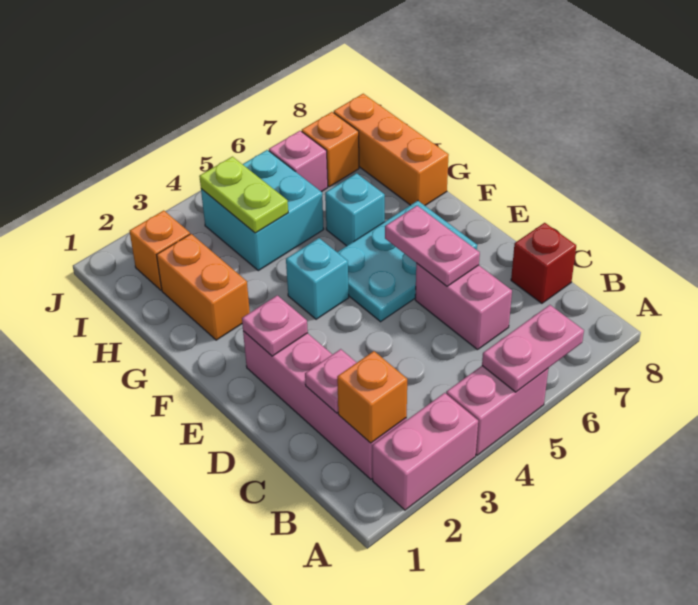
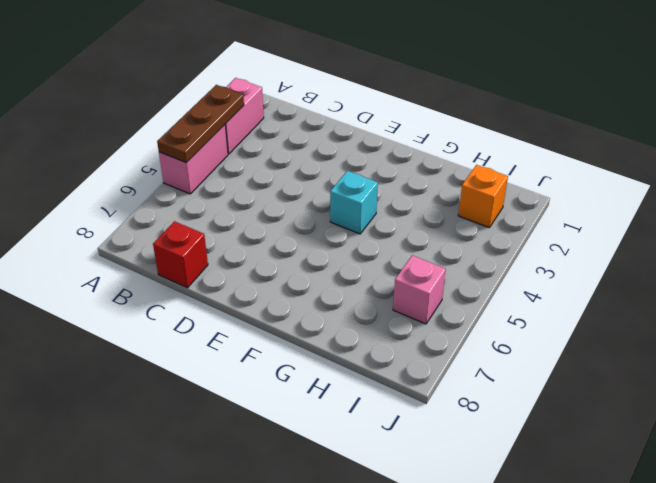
brown plate A3:A5 level 2 -> pink plate A5:A6 level 2
none -> pink brick B2:E2 level 1
none -> pink brick C6:D6 level 1
none -> cyan plate E5:F7 level 1

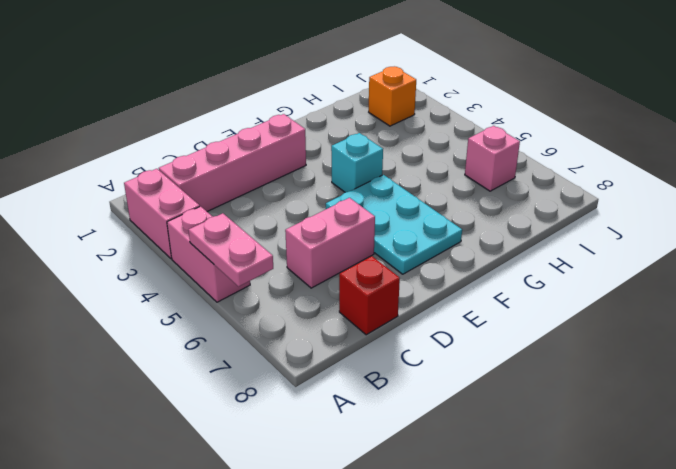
none -> orange brick G2:H2 level 1
none -> cyan brick G6 level 1
none -> orange brick G8:I8 level 1

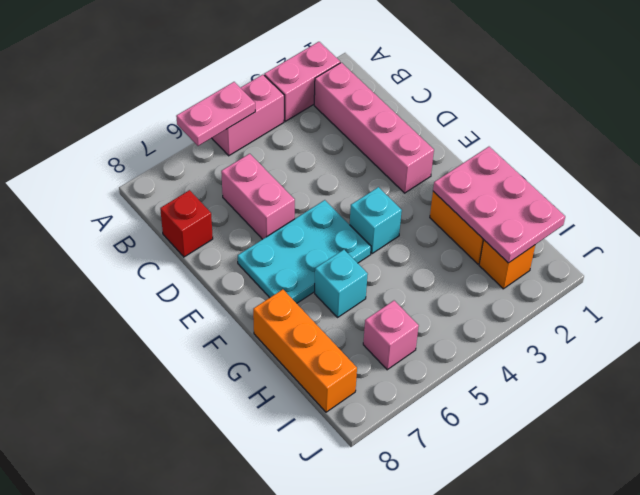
pink plate G1:I2 level 2 -> none
none -> cyan brick H4:I5 level 1
none -> orange brick I7 level 1
none -> orange brick B2 level 2

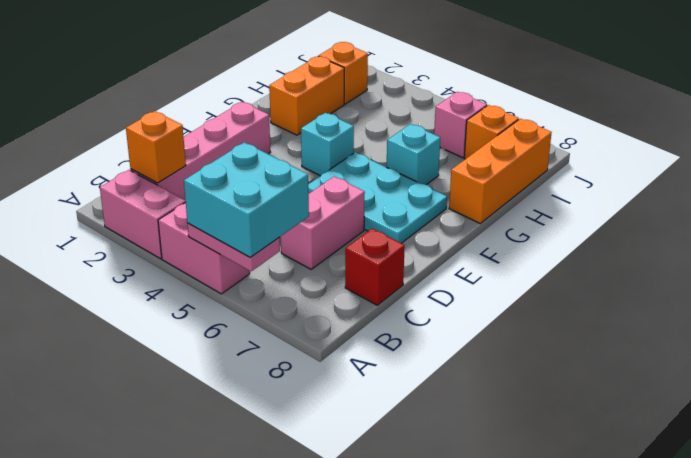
cyan brick A5:B6 level 3 -> cyan brick H4:I5 level 1
none -> pink plate C2 level 2
none -> pink plate D6:E6 level 2
none -> pink plate E2 level 2

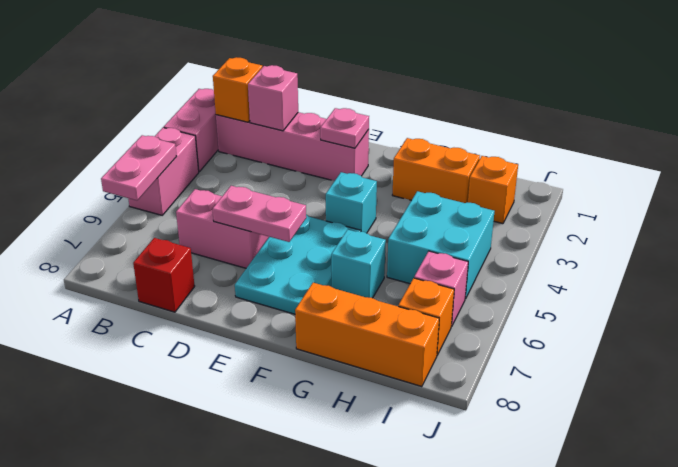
pink brick C2 level 2 -> pink plate C2 level 2
none -> lime plate H4:I4 level 2

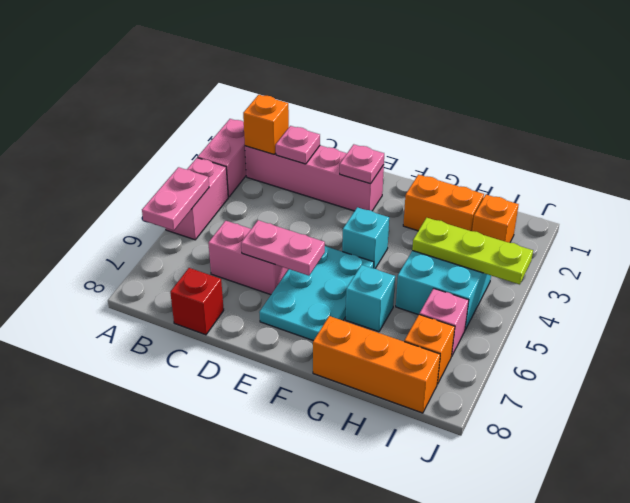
lime plate H4:J4 level 2 -> lime plate H4:I4 level 2

